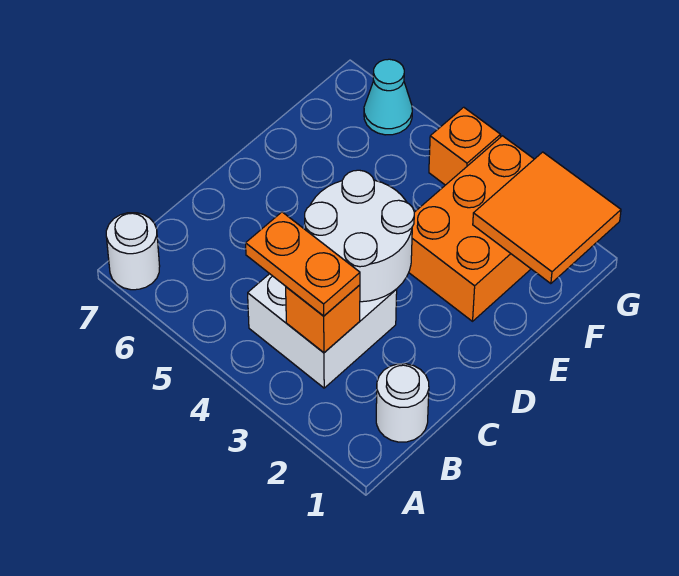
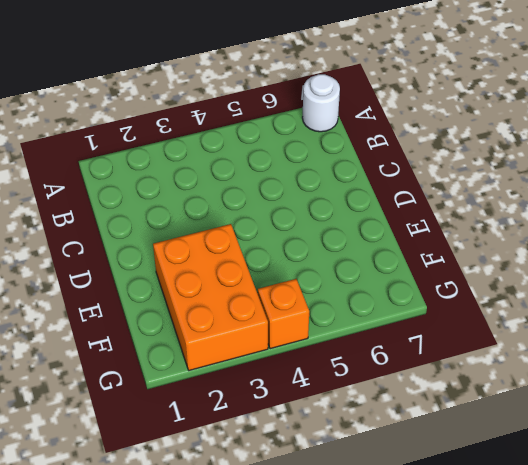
none -> white round brick B1 level 1
none -> white brick B3:C4 level 1

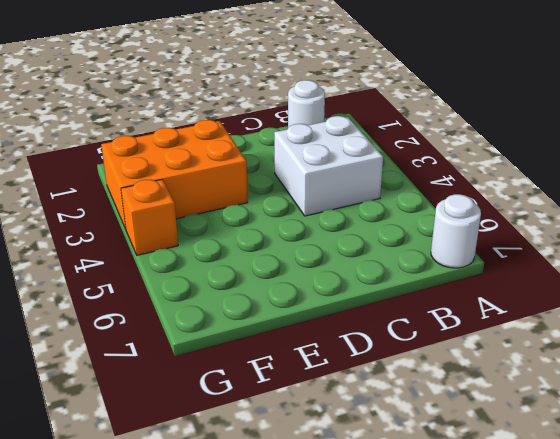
none -> cyan cone G6 level 1
none -> orange brick B3 level 2

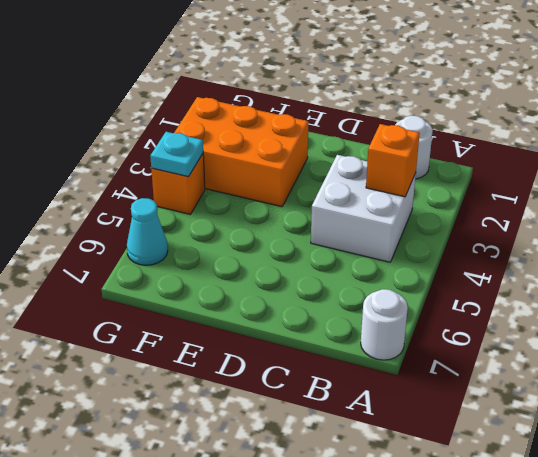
cyan plate G4 level 2 -> none
none -> white round brick C3:D4 level 2
none -> orange tile F1:G2 level 2

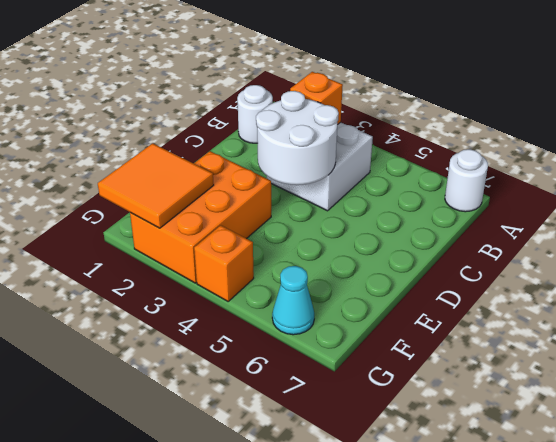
none -> orange plate B3:B4 level 3

